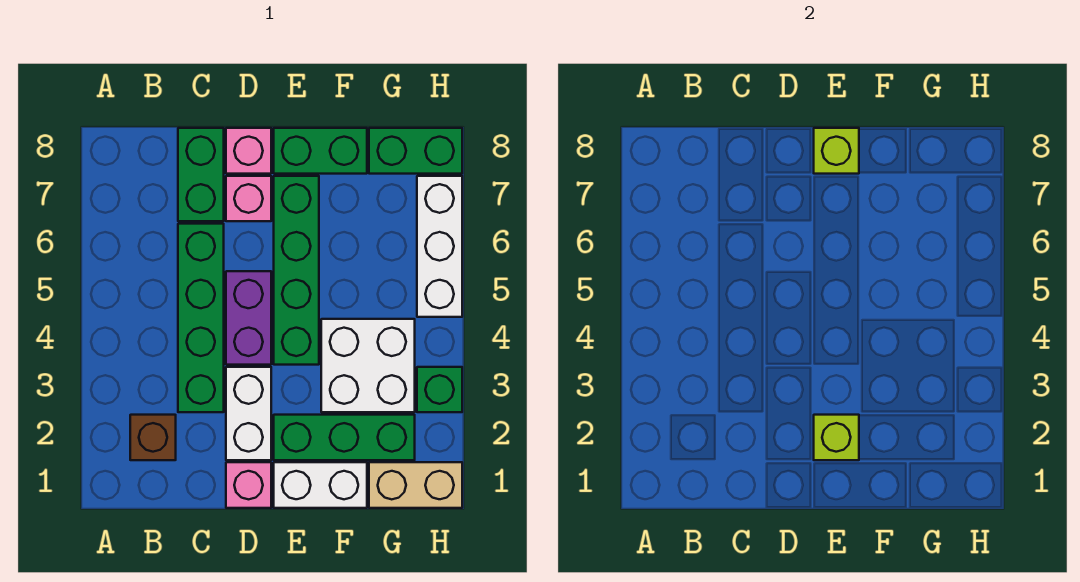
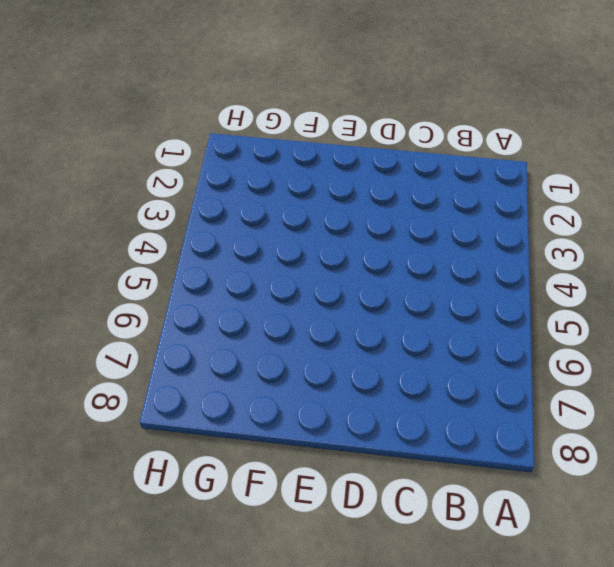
none -> brown brick B2 level 1
none -> green brick C3:C6 level 1
none -> green brick C7:C8 level 1

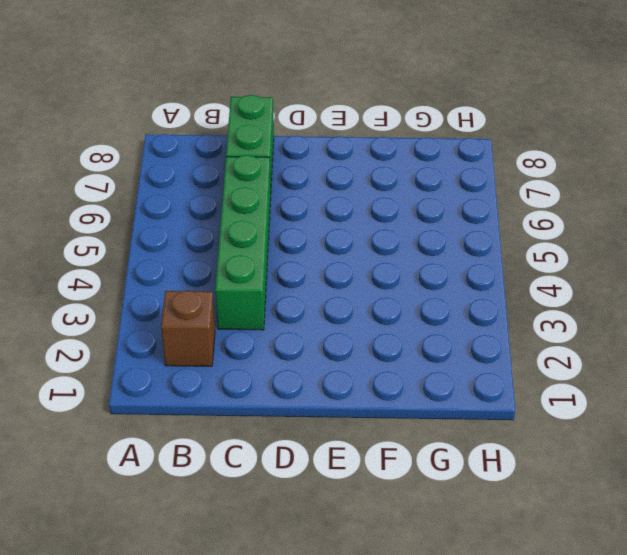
none -> pink brick D1 level 1
none -> white brick D2:D3 level 1
none -> purple brick D4:D5 level 1

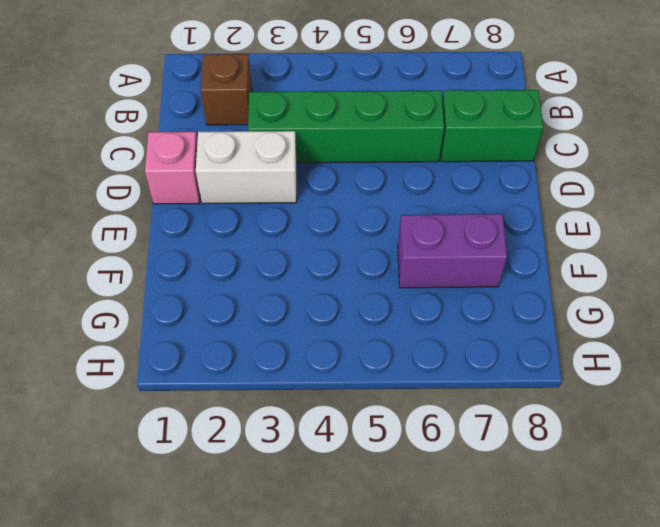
purple brick F6:F7 level 1 -> purple brick D4:D5 level 1
none -> pink brick D7 level 1
none -> pink brick D8 level 1
none -> white brick E1:F1 level 1

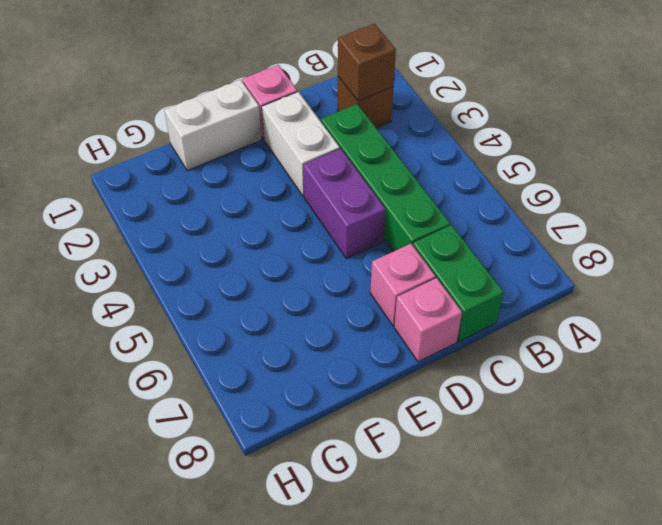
brown brick B2 level 2 -> none
none -> green brick E2:G2 level 1
none -> green brick E4:E7 level 1
none -> green brick E8:F8 level 1

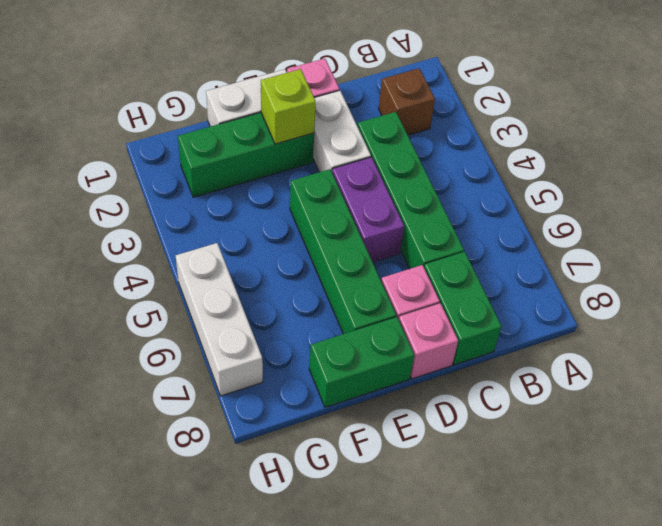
none -> white brick F3:G4 level 1
none -> tan brick G1:H1 level 1
none -> green brick G8:H8 level 1

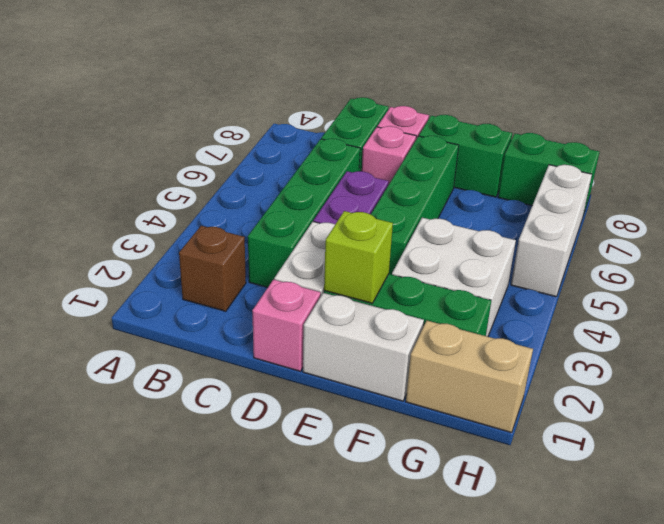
none -> green brick H3 level 1
none -> lime brick E8 level 2

